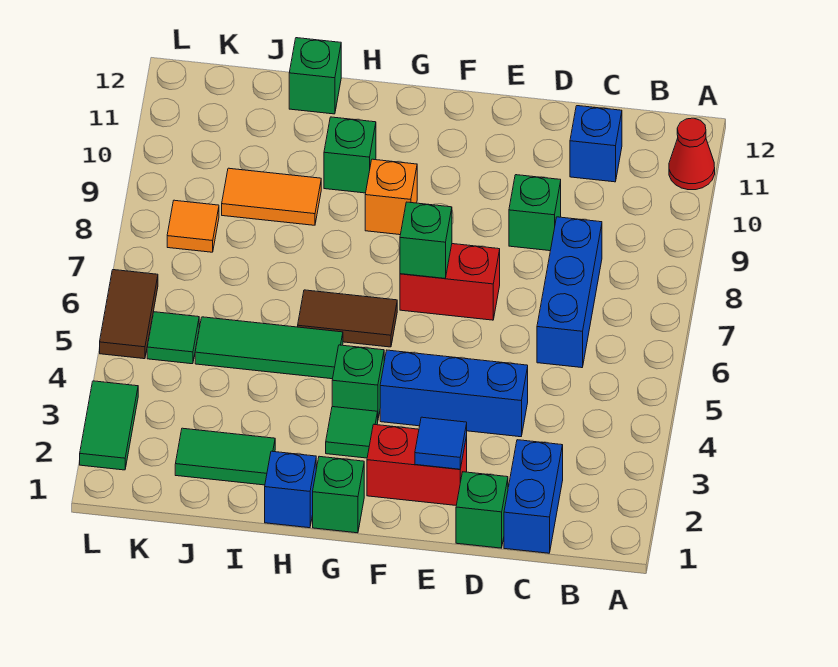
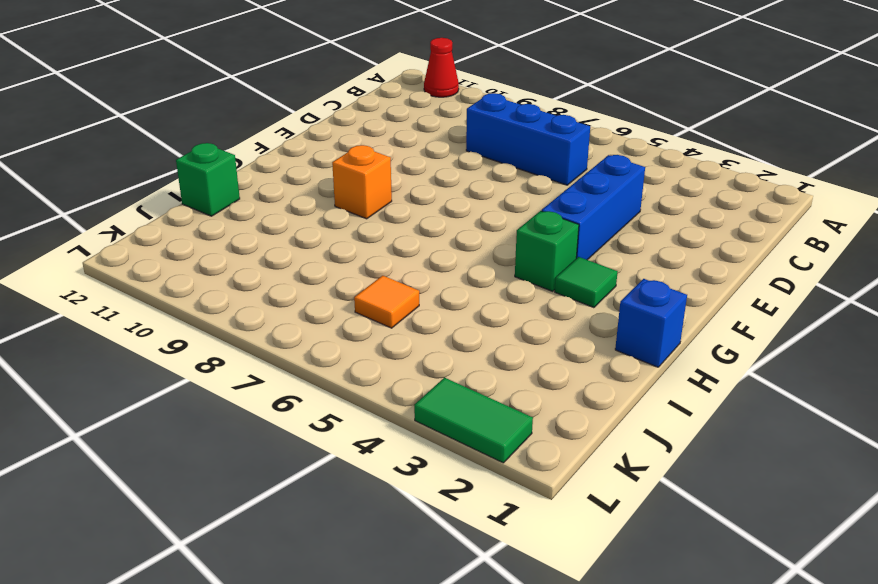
orange tile J6 level 1 -> orange tile K8 level 1
none -> blue brick C1:C2 level 1
none -> blue brick C11 level 1
none -> green brick D1 level 1

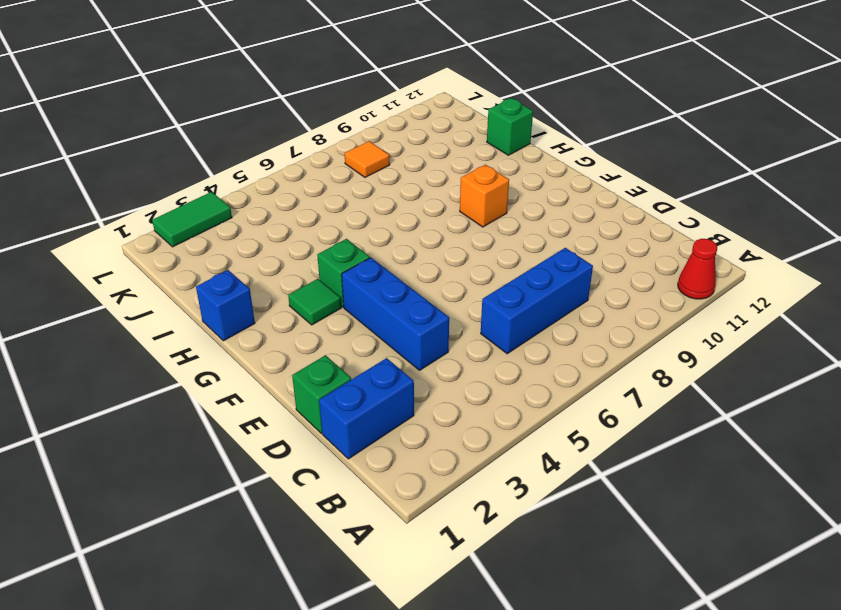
none -> blue brick C11 level 1
none -> green brick D9 level 1
none -> red brick E2:F2 level 1

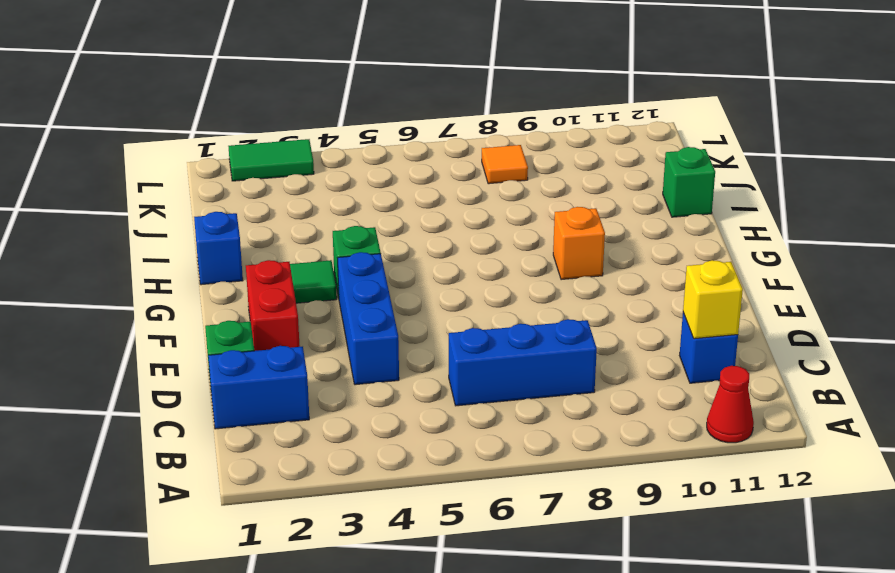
yellow brick C11 level 2 -> none
none -> green brick D9 level 1
none -> red brick E7:F7 level 1
none -> green brick G1 level 1

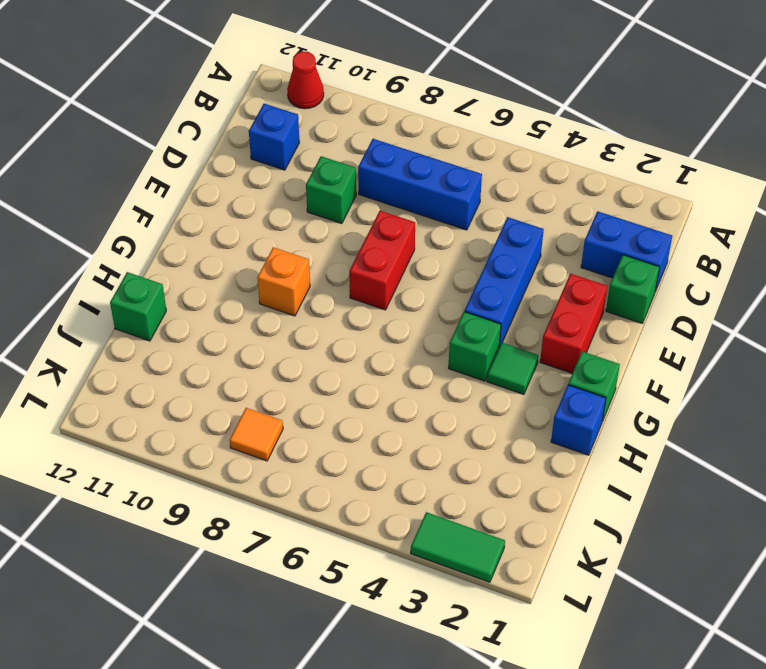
none -> brown tile G6:H6 level 1
none -> green tile H5:J5 level 1
none -> green brick H10 level 1

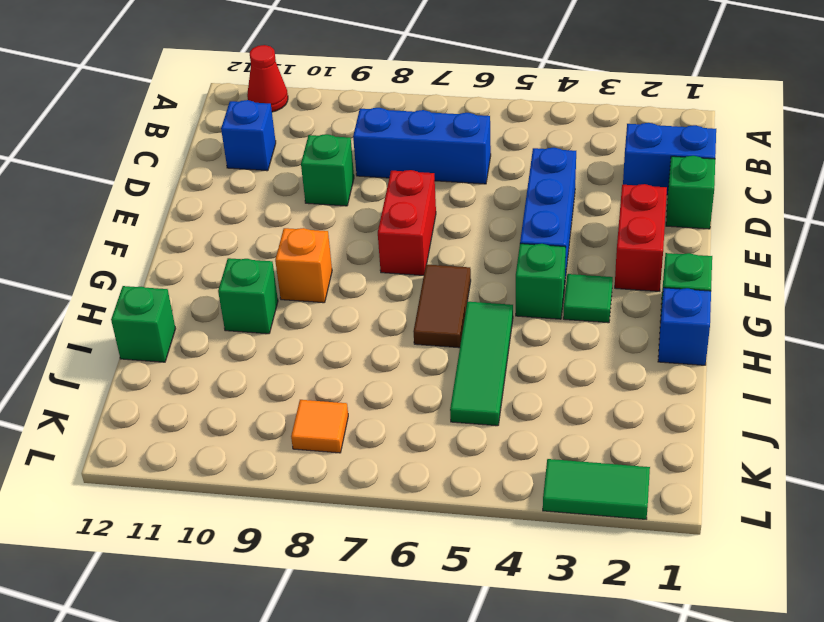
none -> green tile I2:J2 level 1
none -> orange tile I9:J9 level 1
none -> green tile K5 level 1

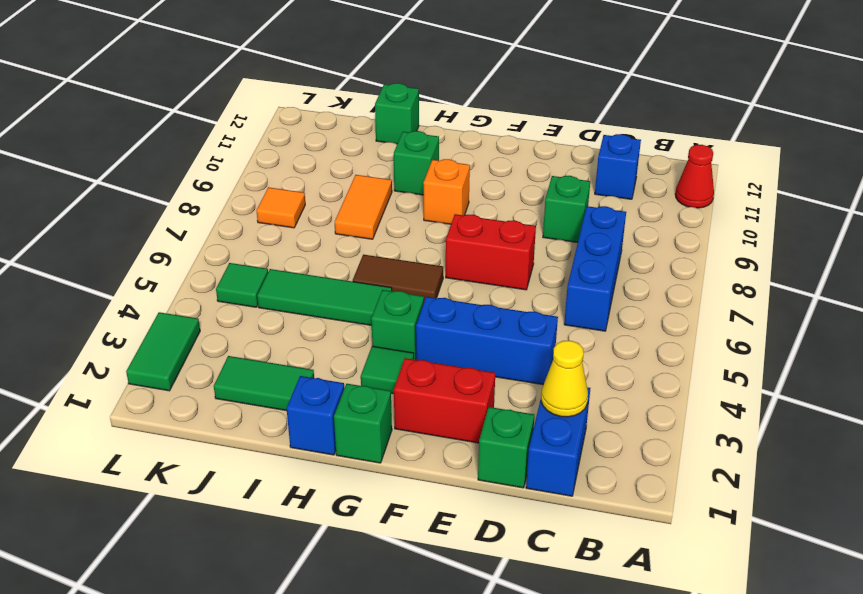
yellow cone C2 level 2 -> none
orange tile I8:I9 level 1 -> orange tile I9:J9 level 1
none -> brown tile L5:L6 level 1
none -> blue tile E2 level 2
none -> green brick F7 level 2

